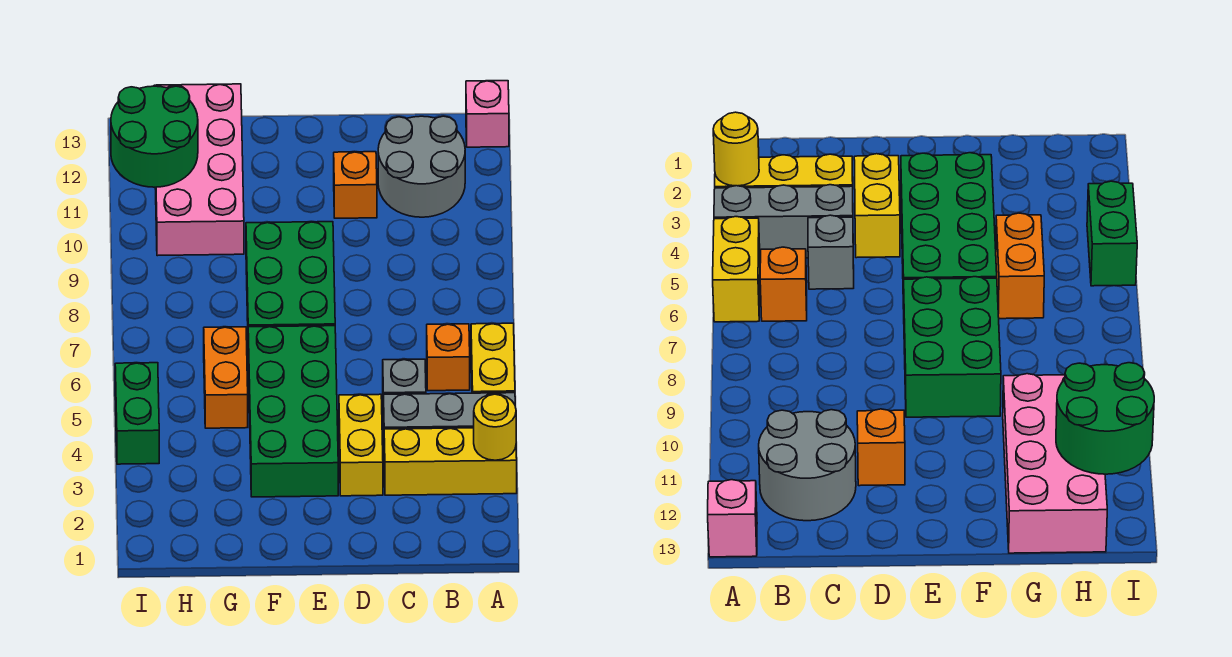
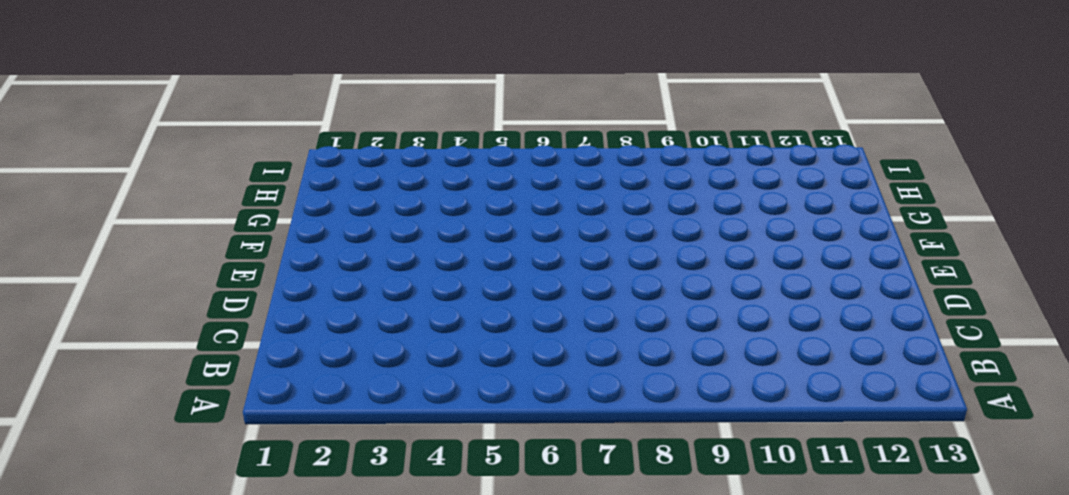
none -> yellow brick A3:C3 level 1
none -> grey brick A4:C4 level 1
none -> yellow brick A5:A6 level 1

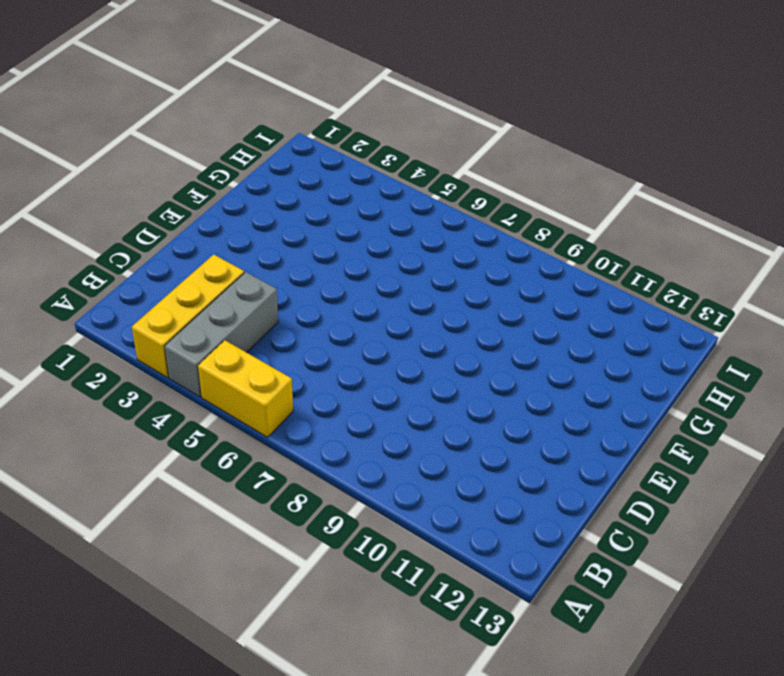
none -> pink brick A13 level 1
none -> orange brick B6 level 1
none -> grey round brick B11:C12 level 1

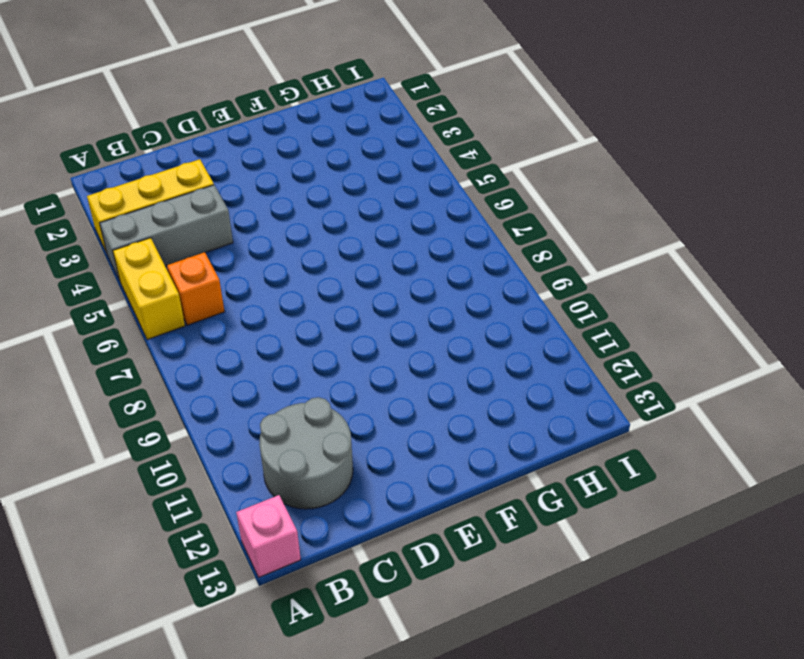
none -> grey brick C5 level 1
none -> yellow brick D3:D4 level 1
none -> orange brick D11 level 1

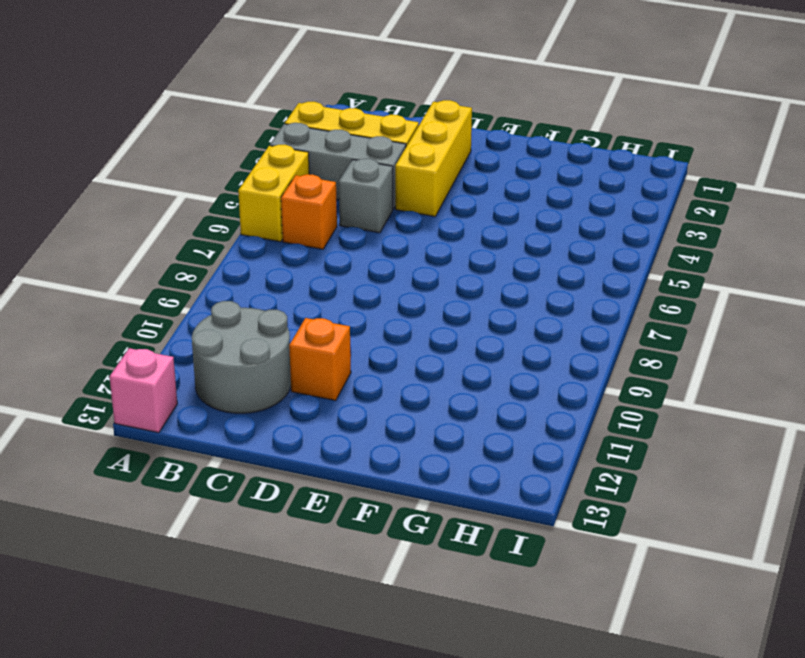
yellow brick D2:D4 level 1 -> yellow brick D3:D4 level 1
none -> green brick E3:F6 level 1
none -> green brick E7:F9 level 1
none -> orange brick G5:G6 level 1

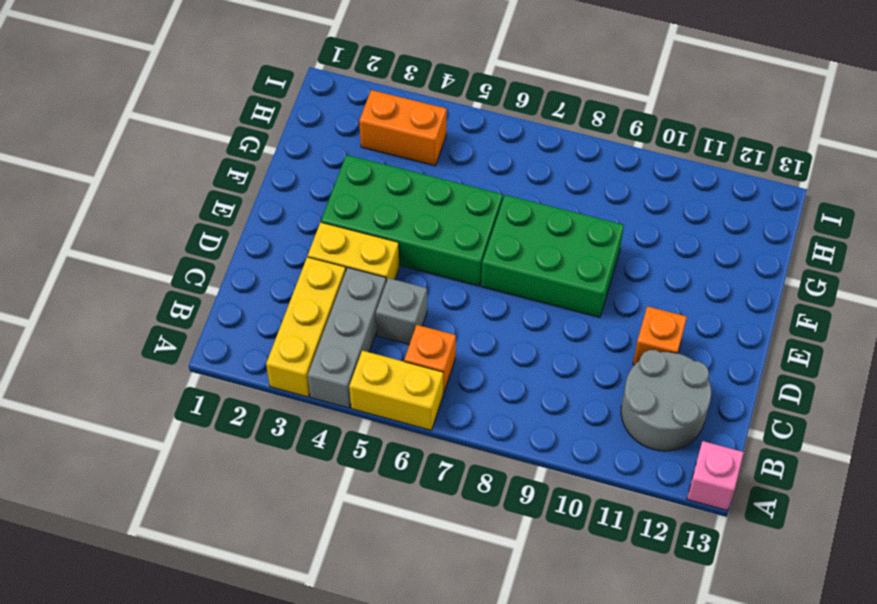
orange brick H3:H4 level 1 -> orange brick G5:G6 level 1
none -> pink brick G10:H13 level 1
none -> green brick I4:I5 level 1
none -> yellow round brick A3 level 2

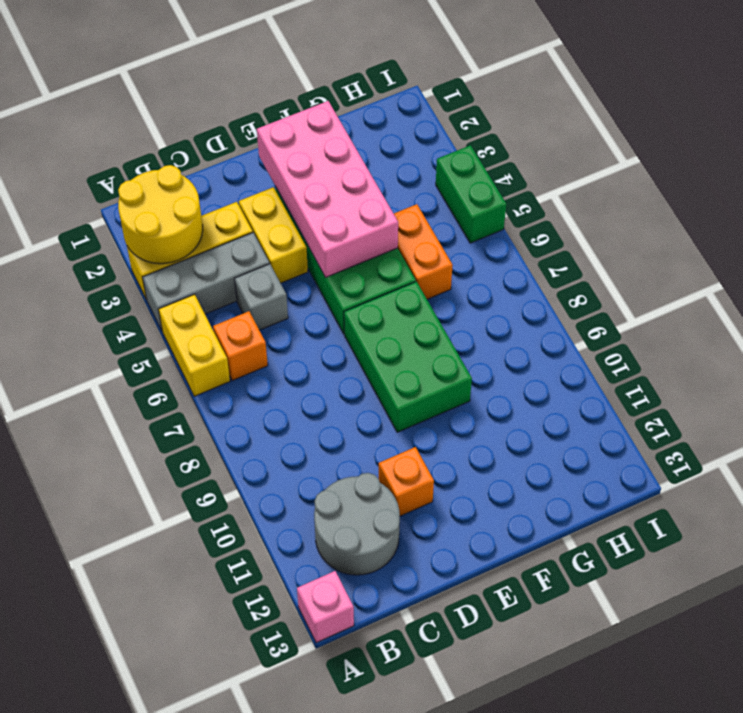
yellow round brick A2:B3 level 2 -> yellow round brick A3 level 2
pink brick E2:F5 level 2 -> pink brick G10:H13 level 1
none -> green round brick H11:I12 level 2

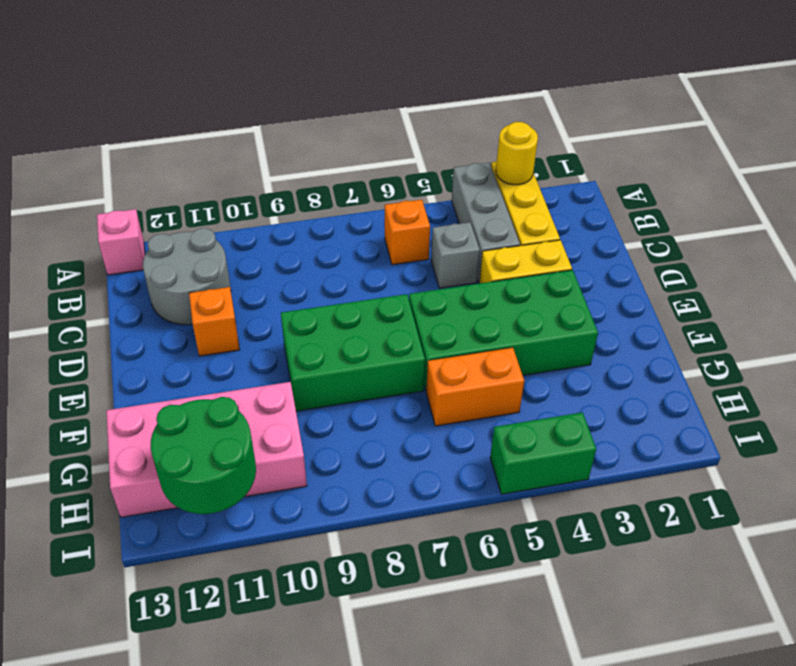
none -> yellow brick A5:A6 level 1

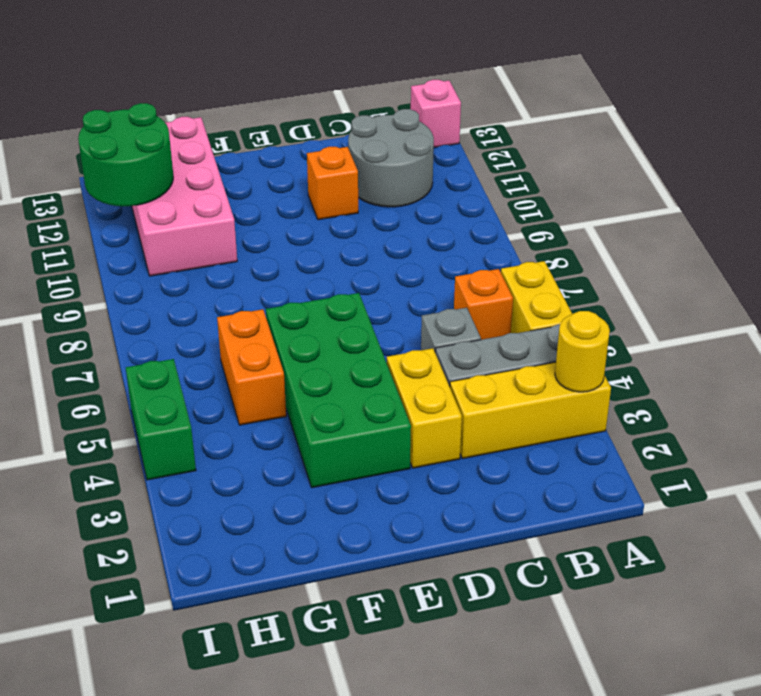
none -> green brick E7:F9 level 1

